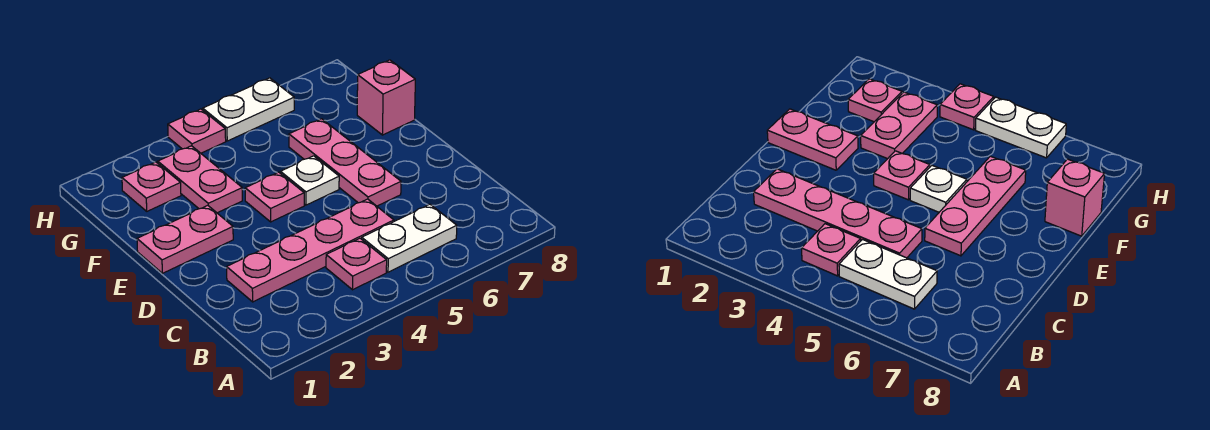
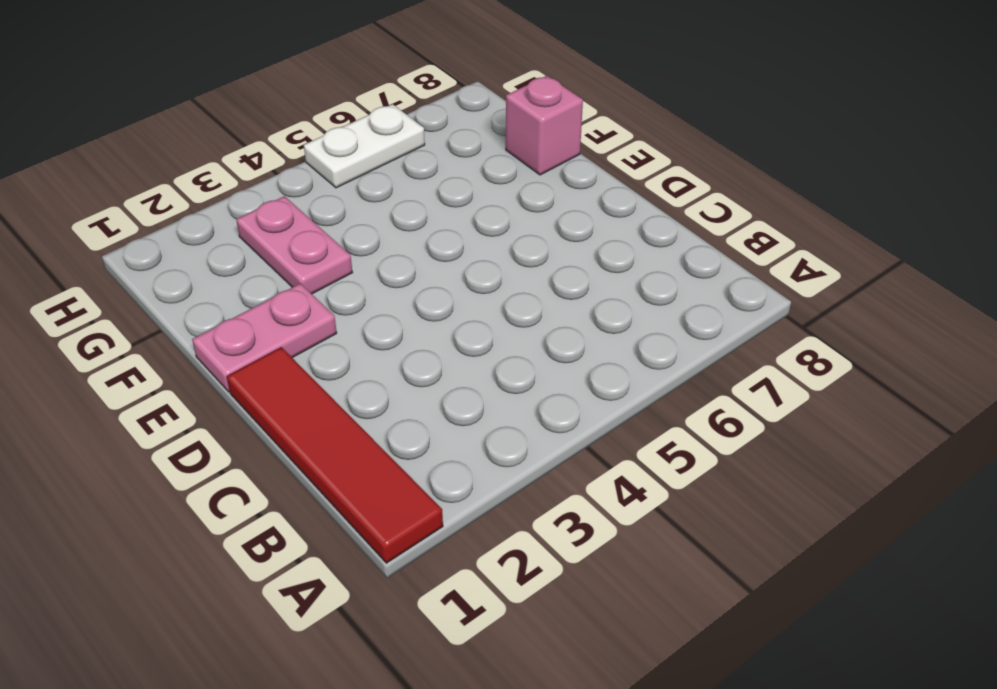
red tile A1:D1 level 1 -> none
none -> pink plate B4 level 1
none -> white plate B5:B6 level 1
none -> pink plate C2:C5 level 1

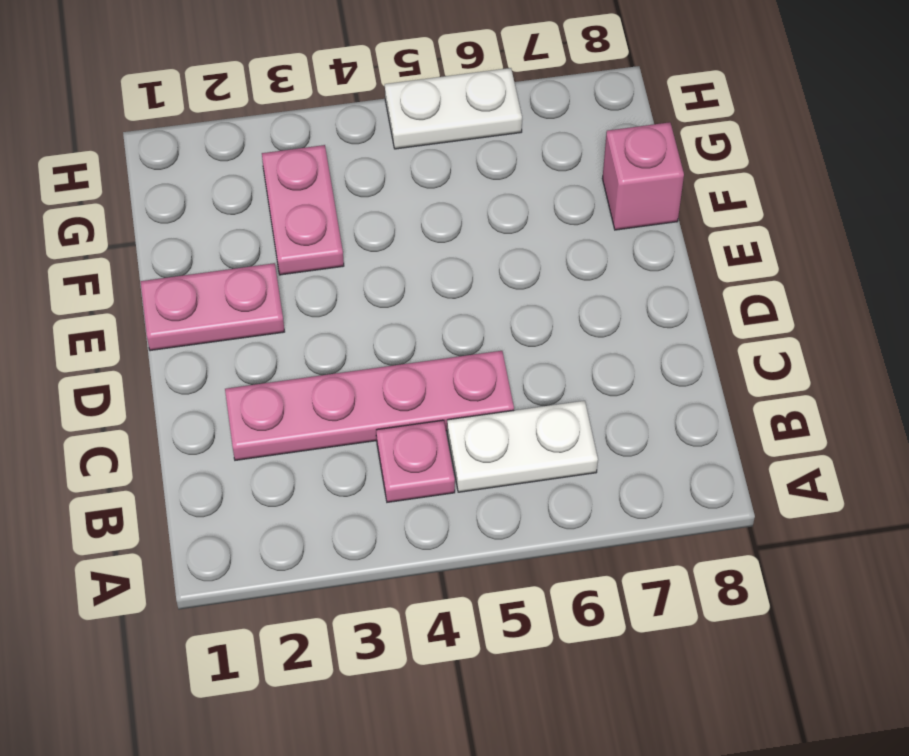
none -> pink plate D6:F6 level 1
none -> pink plate E4 level 1
none -> white plate E5 level 1

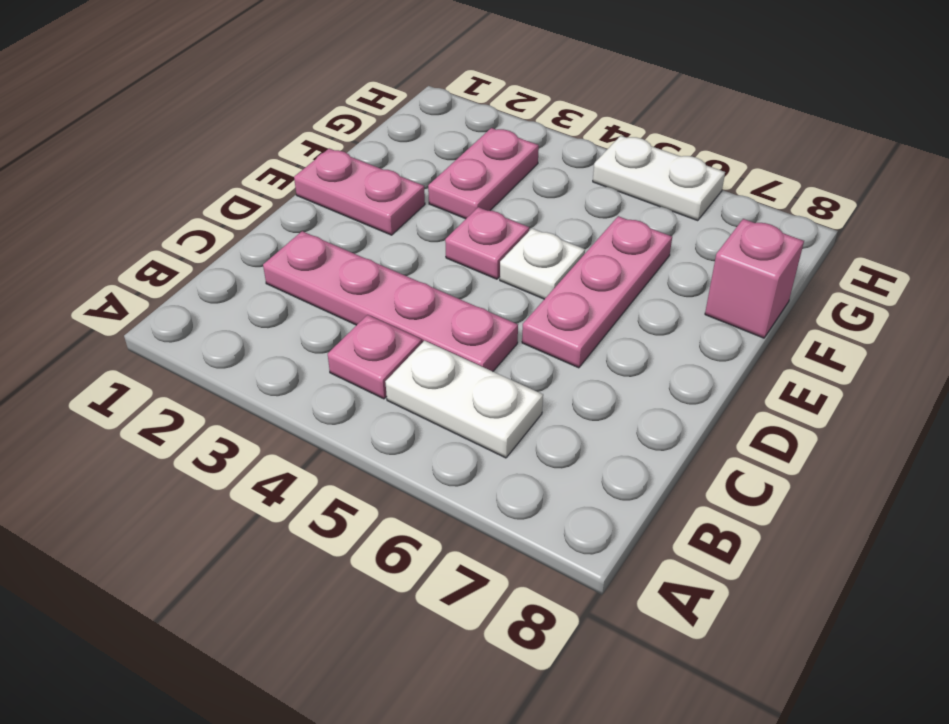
none -> pink plate G2 level 1
none -> pink plate H4 level 1

